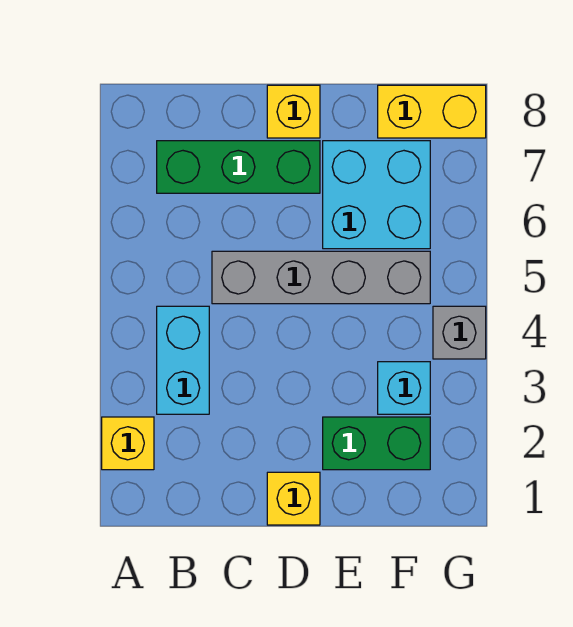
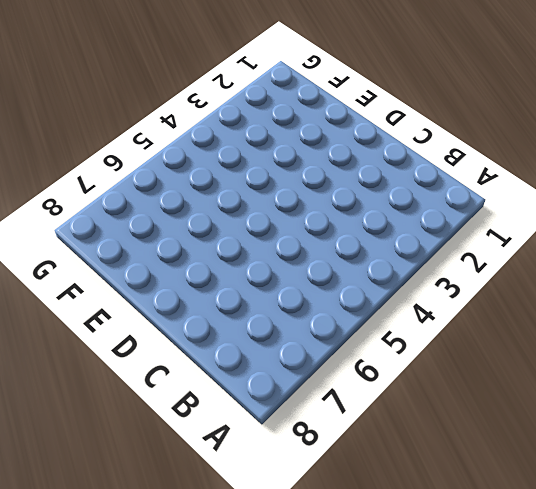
none -> yellow brick A2 level 1
none -> cyan brick B3:B4 level 1

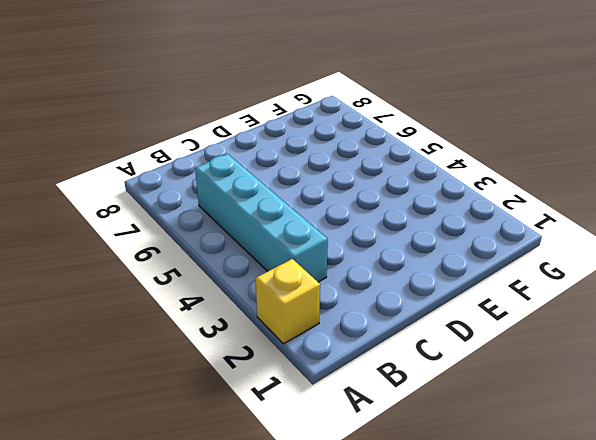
cyan brick B3:B6 level 1 -> cyan brick B3:B4 level 1
none -> green brick B7:D7 level 1
none -> grey brick C5:F5 level 1

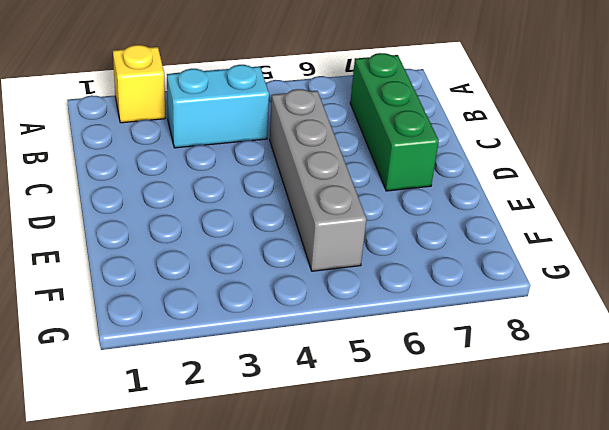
none -> yellow brick D1 level 1
none -> yellow brick D8 level 1

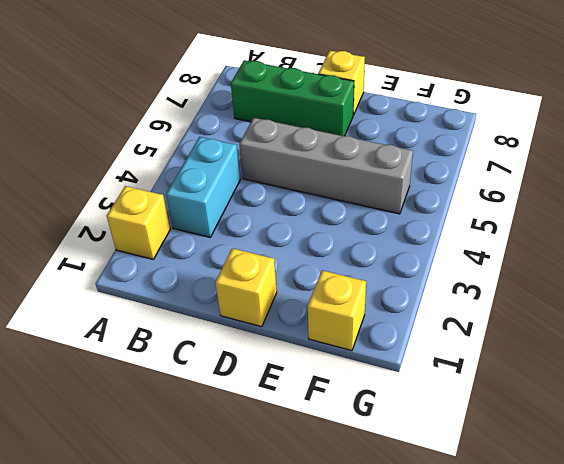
yellow brick F1 level 1 -> none
none -> green brick E2:F2 level 1
none -> cyan brick E6:F7 level 1

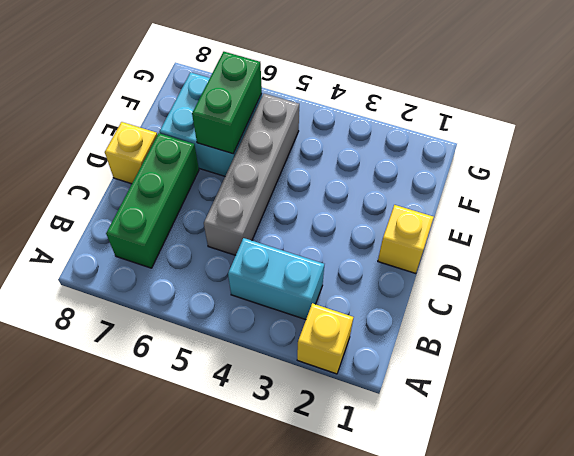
green brick E6:F6 level 2 -> green brick E2:F2 level 1
none -> cyan brick F3 level 1
none -> yellow brick F8:G8 level 1

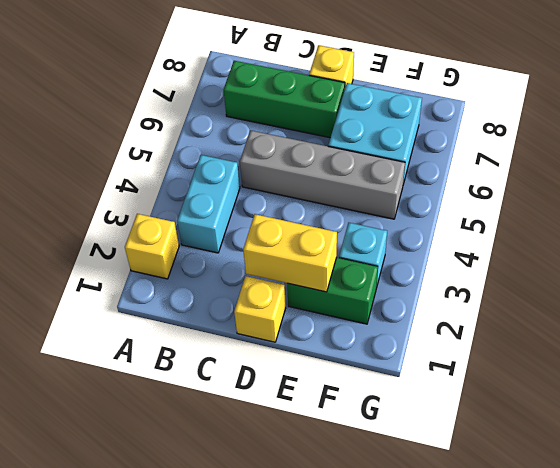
yellow brick D2:E2 level 2 -> yellow brick F8:G8 level 1
none -> grey brick G4 level 1

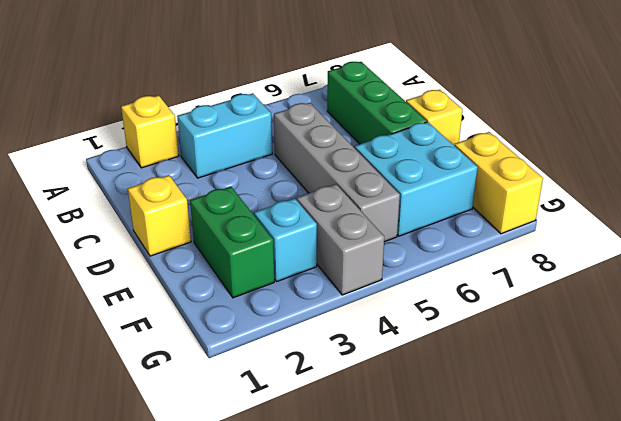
grey brick F4:G4 level 1 -> grey brick G4 level 1

